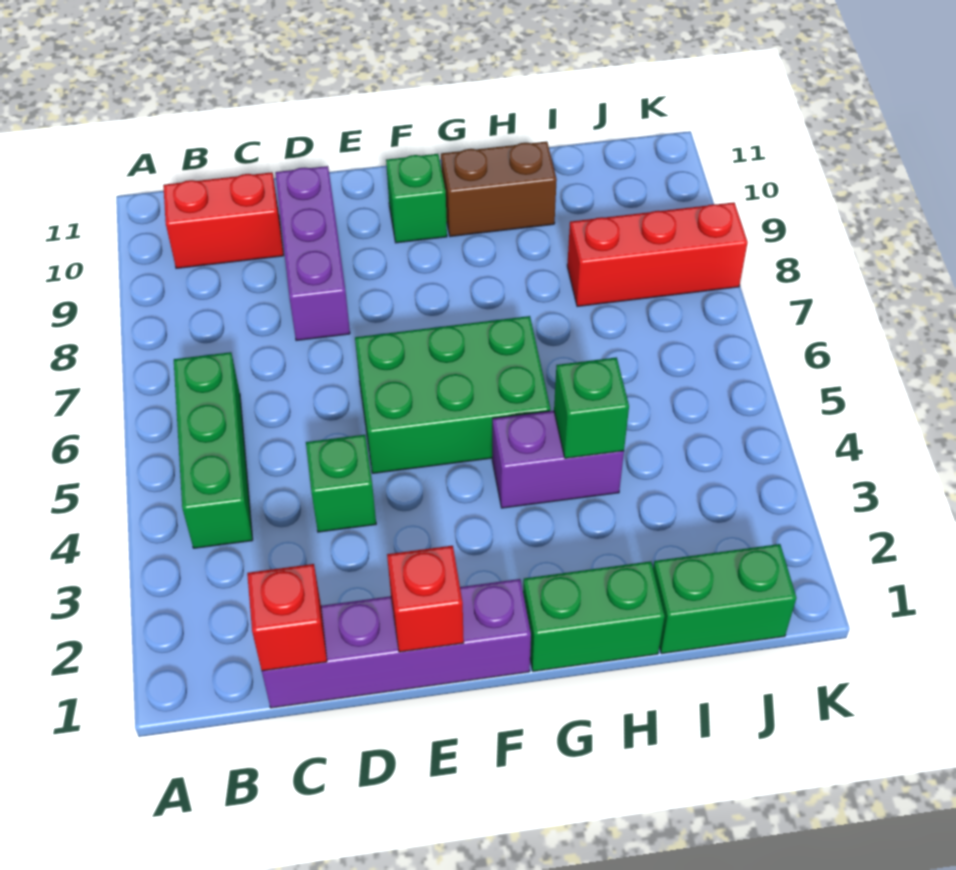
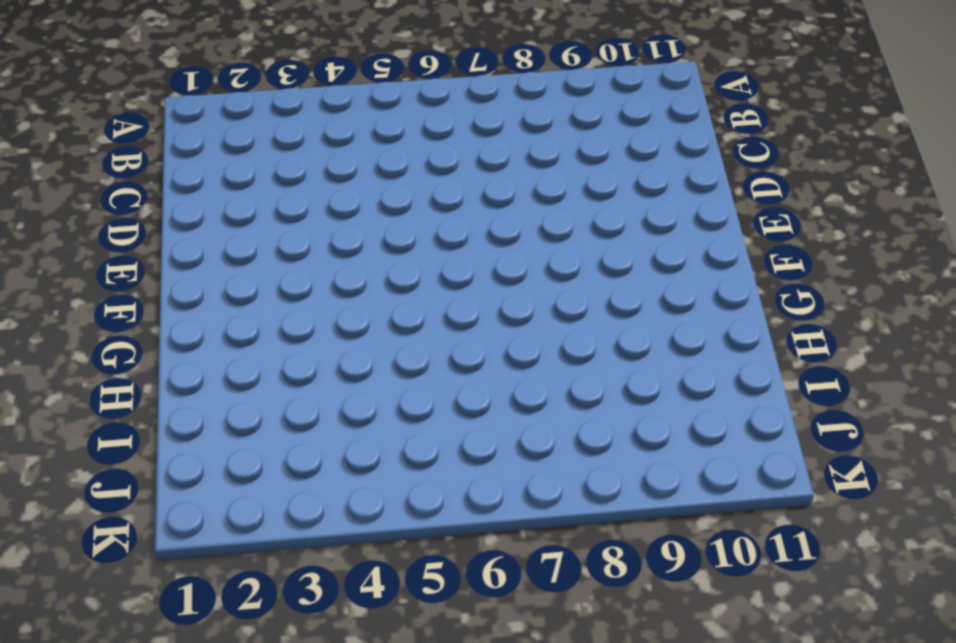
none -> green brick B4:B6 level 1
none -> red brick B10:C10 level 1
none -> purple brick C1:F1 level 1

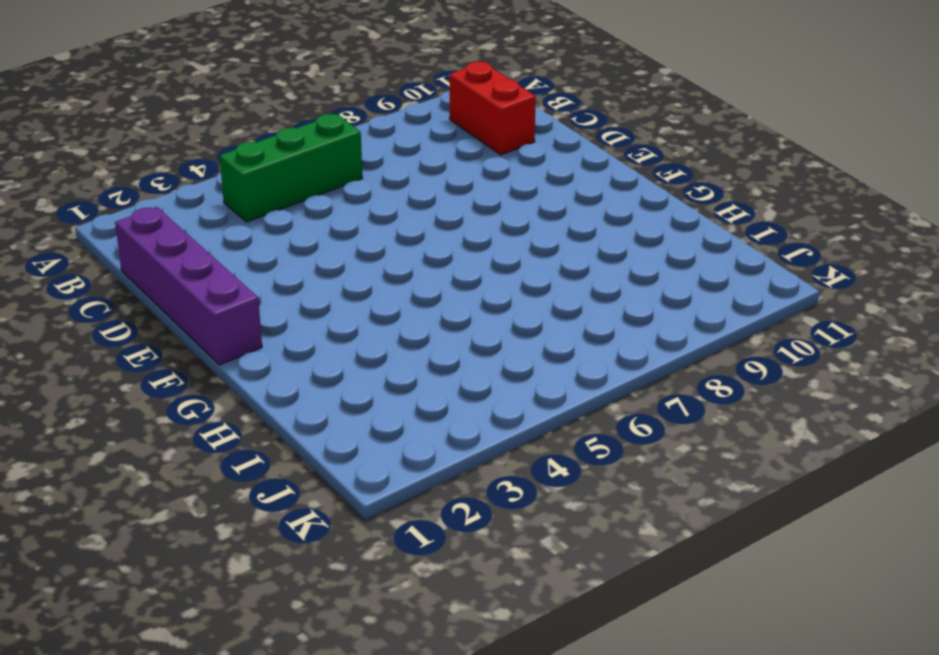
none -> green brick D4 level 1
none -> purple brick D8:D10 level 1
none -> green brick E5:G6 level 1

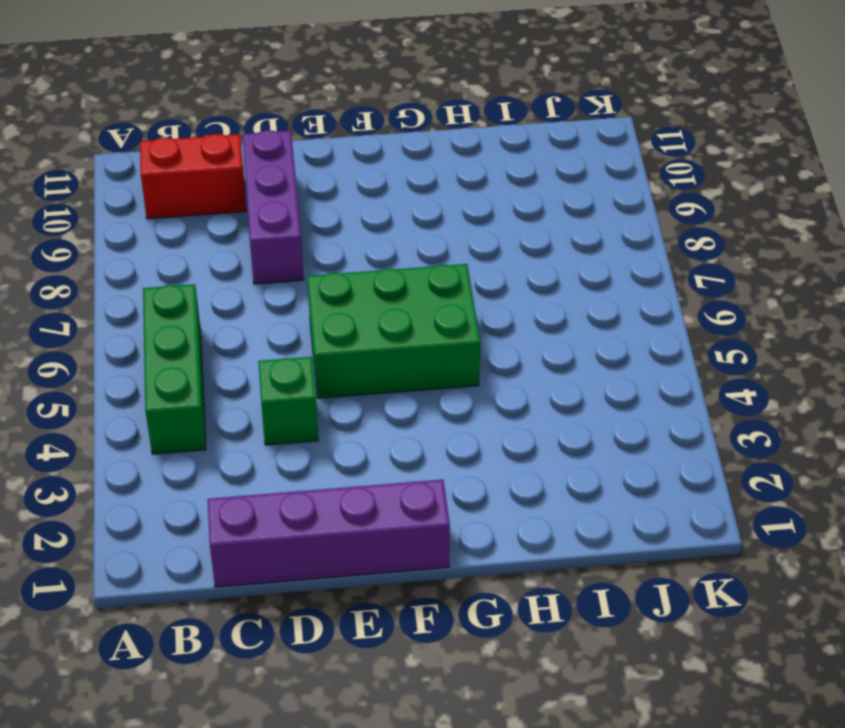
none -> green brick F10 level 1
none -> green brick G1:H1 level 1
none -> purple brick G4:H4 level 1

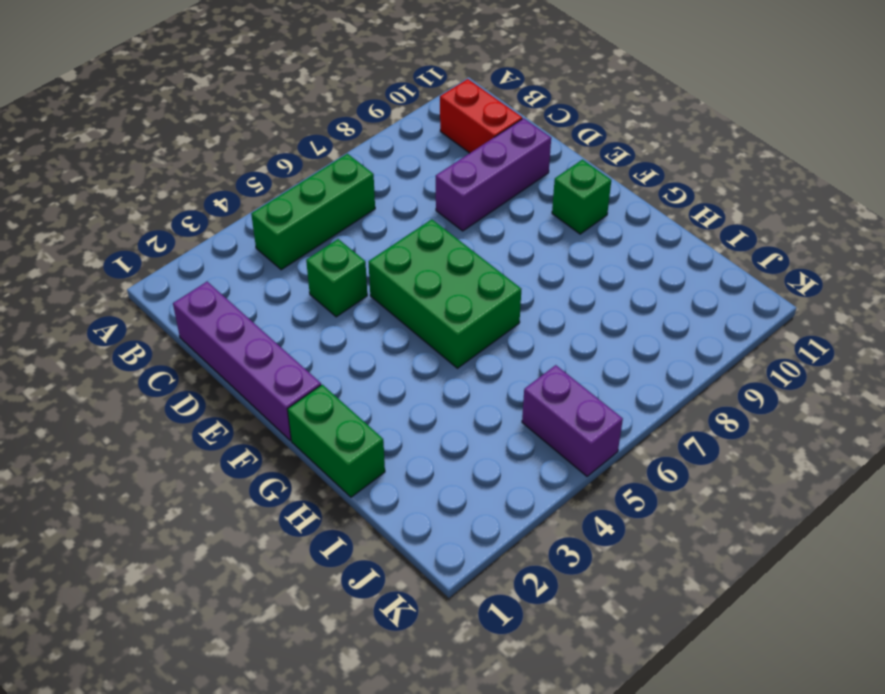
purple brick J5:K5 level 1 -> purple brick G4:H4 level 1
none -> brown brick G10:H10 level 1
none -> green brick I1:J1 level 1
none -> red brick I8:K8 level 1

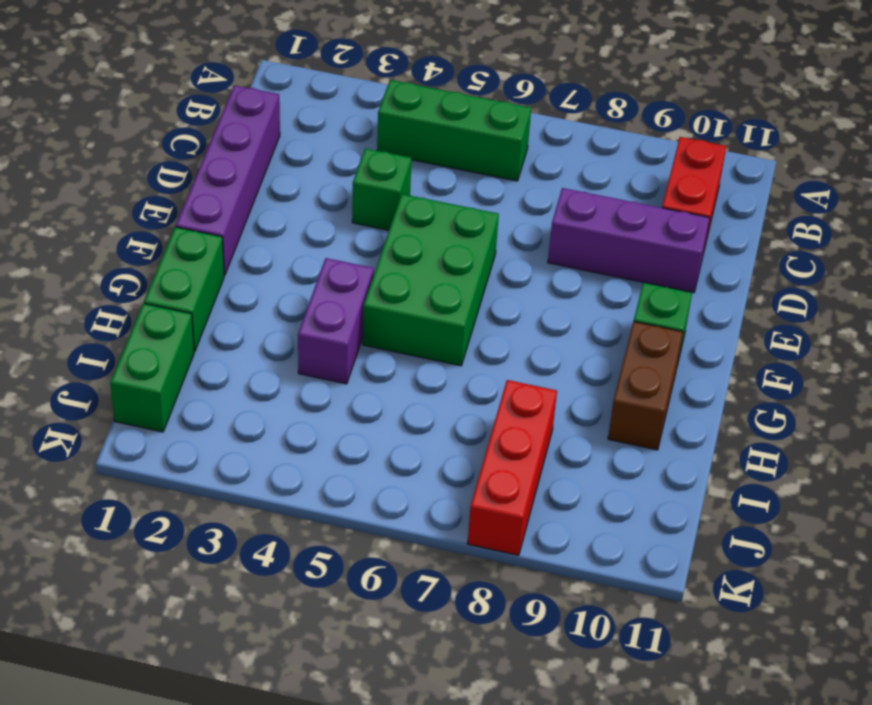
none -> red brick C1 level 2
none -> red brick E1 level 2
none -> green brick H4 level 2

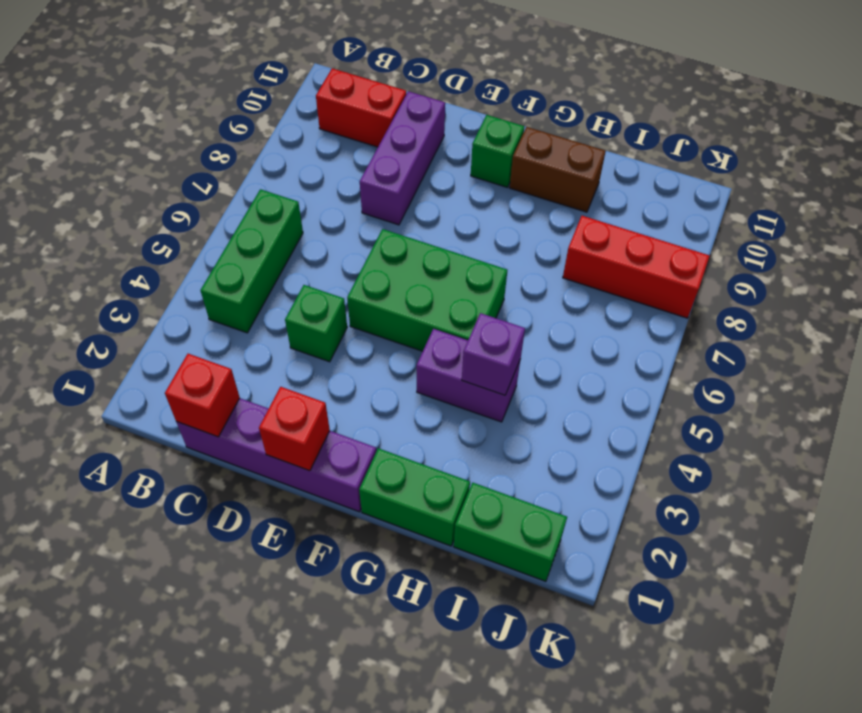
purple brick H4 level 2 -> green brick H4 level 2

